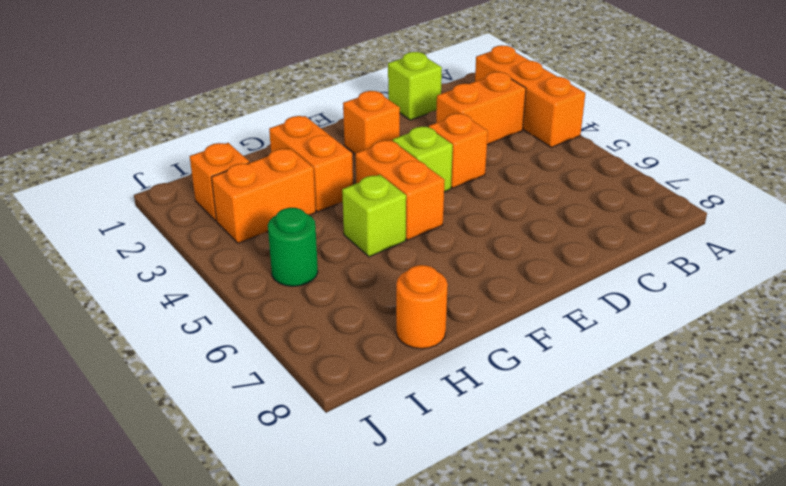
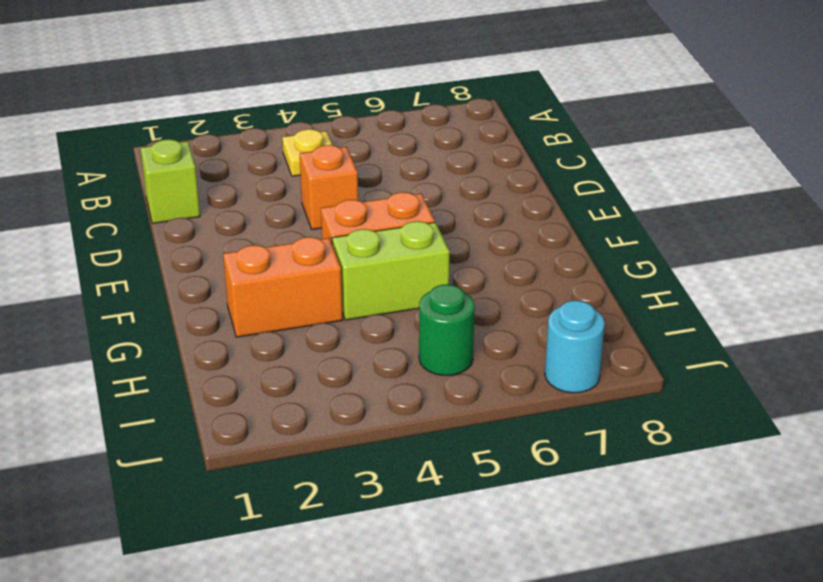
yellow plate B4 level 1 -> none
lime brick G4:G5 level 1 -> lime brick G5 level 1
cyan round brick J7 level 1 -> none
none -> orange brick A2:A4 level 1
none -> orange brick B3:C3 level 1
none -> orange brick E2 level 1

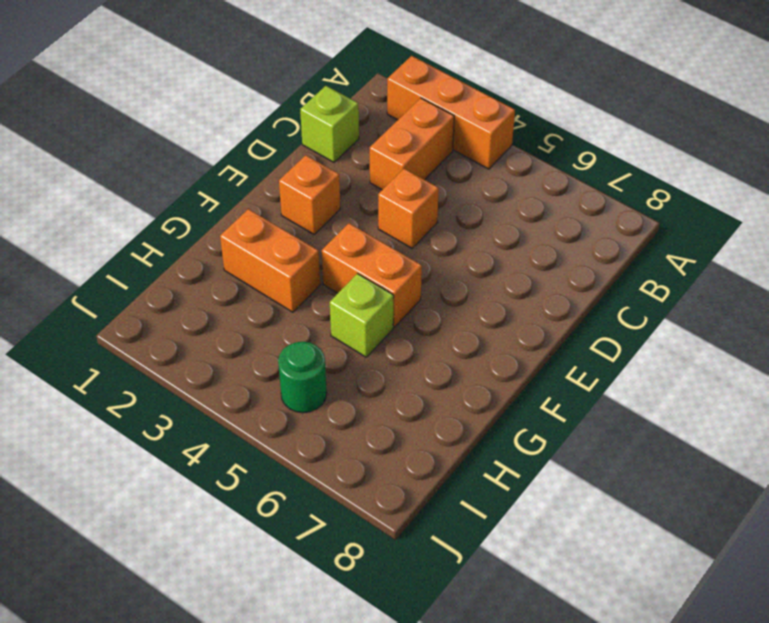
none -> lime brick E4 level 1
none -> orange brick H3:I3 level 1
none -> orange round brick H8 level 1

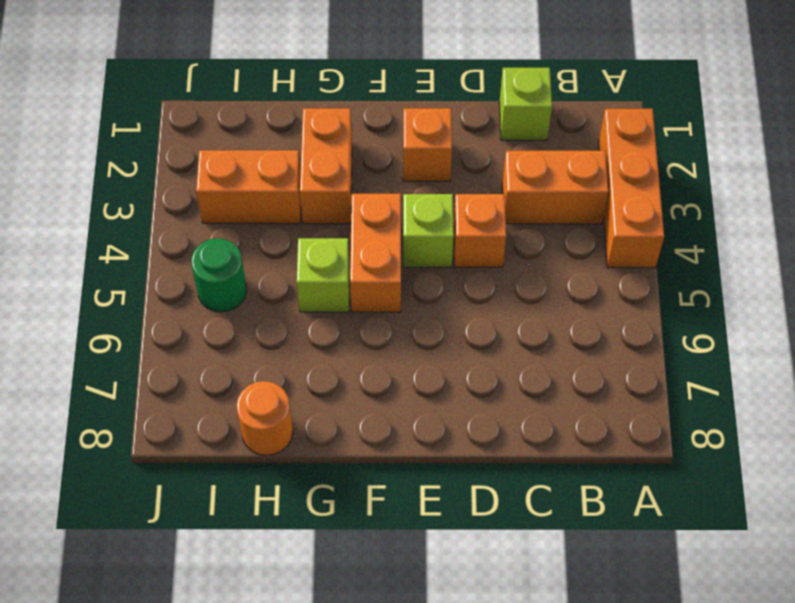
none -> orange brick I2 level 1

